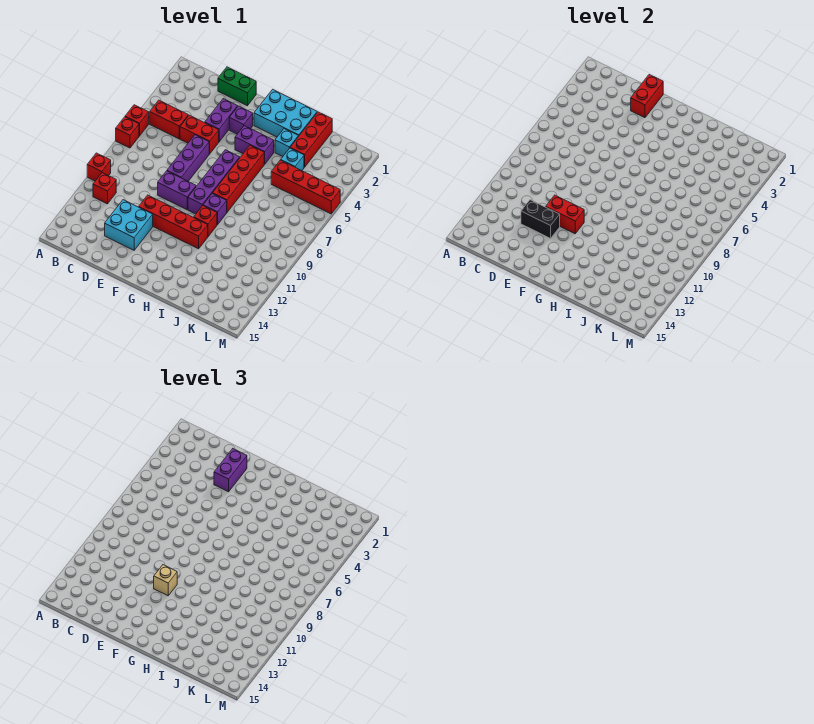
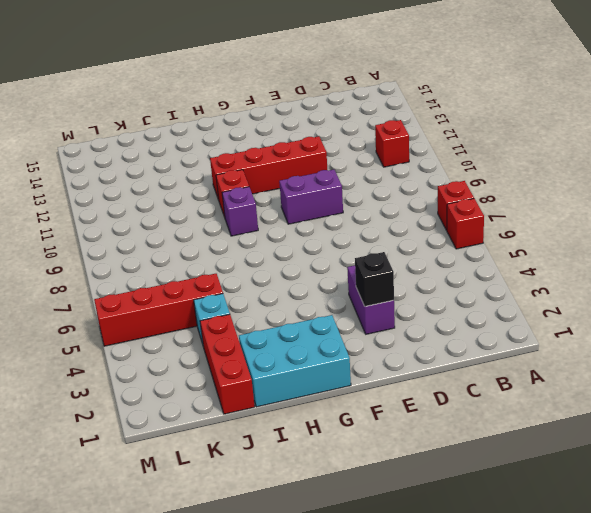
black brick E3 level 2 -> none
none -> red brick A10 level 1
none -> red brick B5:C5 level 1
none -> green brick D1:E1 level 1

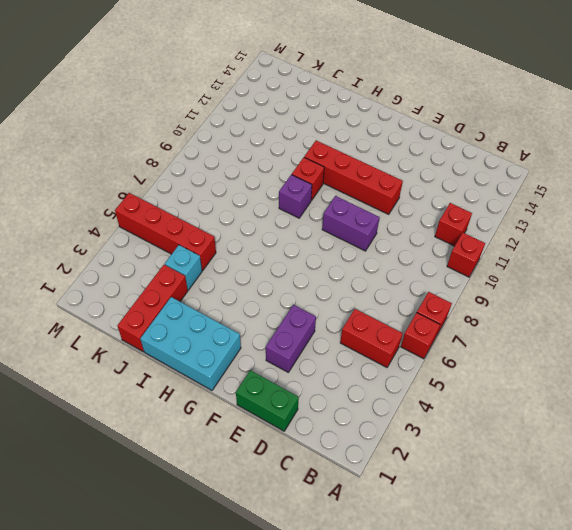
none -> red brick D5:E5 level 1
none -> cyan brick D12:E13 level 1
none -> purple brick E6:E8 level 1

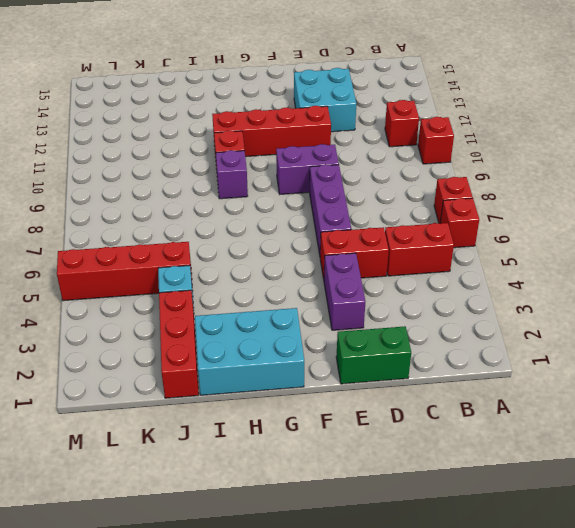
none -> purple brick F3 level 1
none -> purple brick G4:H4 level 1
none -> purple brick G6:G9 level 1

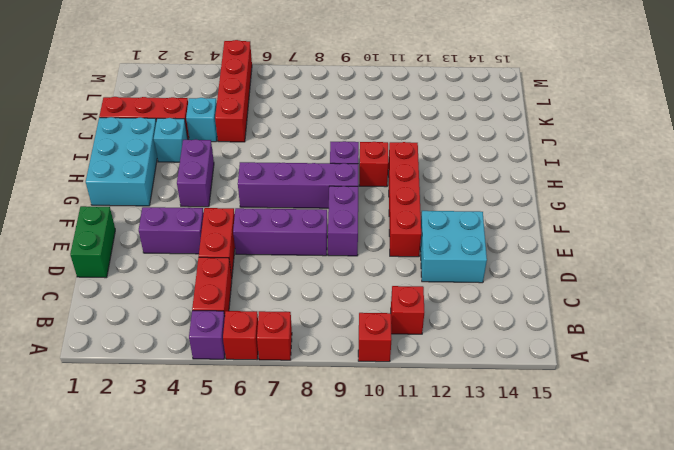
purple brick A5 level 1 -> purple brick F3 level 1
none -> red brick H5:H8 level 1
none -> black brick D12:E12 level 2
none -> red brick E1:E2 level 2

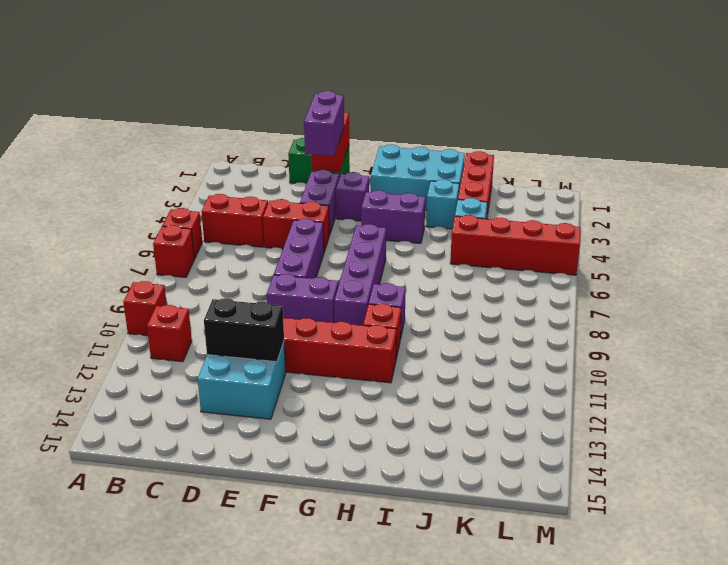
none -> red brick H5:H8 level 1
none -> red brick E11:F11 level 2
none -> tan brick F11 level 3

